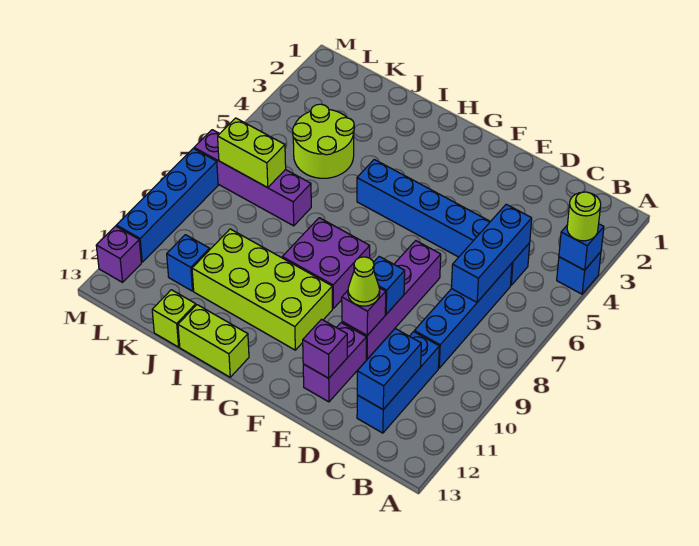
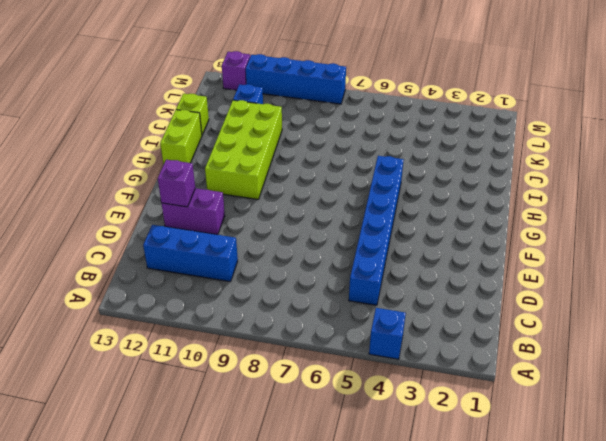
none -> blue brick C6:C9 level 1
none -> purple brick E7:E10 level 1
none -> purple brick G8:H9 level 1

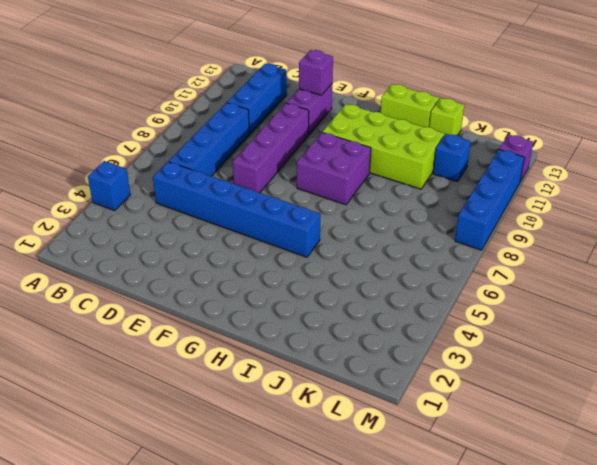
none -> lime round brick J4:K5 level 1
none -> purple brick J7:M7 level 1
none -> blue brick A4 level 2

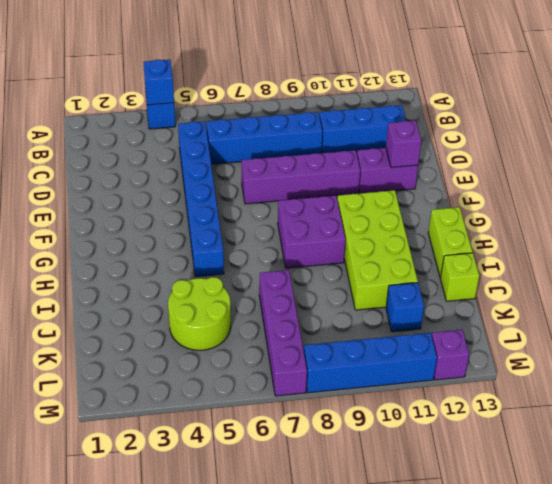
none -> blue brick C5:C7 level 2
none -> blue brick C11:C12 level 2
none -> blue brick E9 level 2

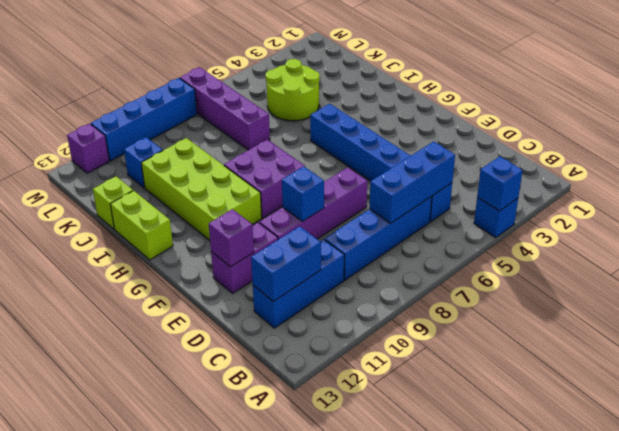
none -> purple brick E10 level 2
none -> lime brick K7:L7 level 2
none -> lime round brick A4 level 3

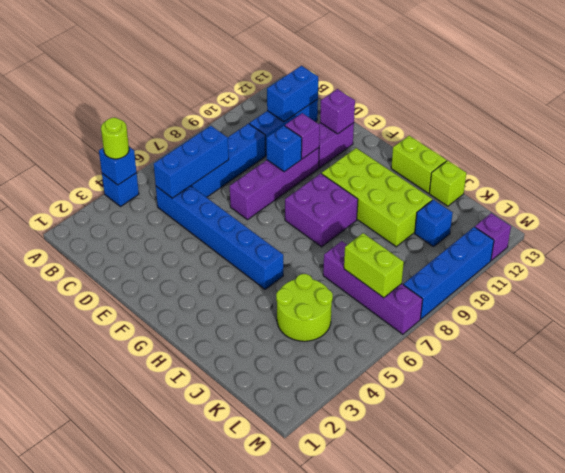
none -> lime cone E10 level 3

